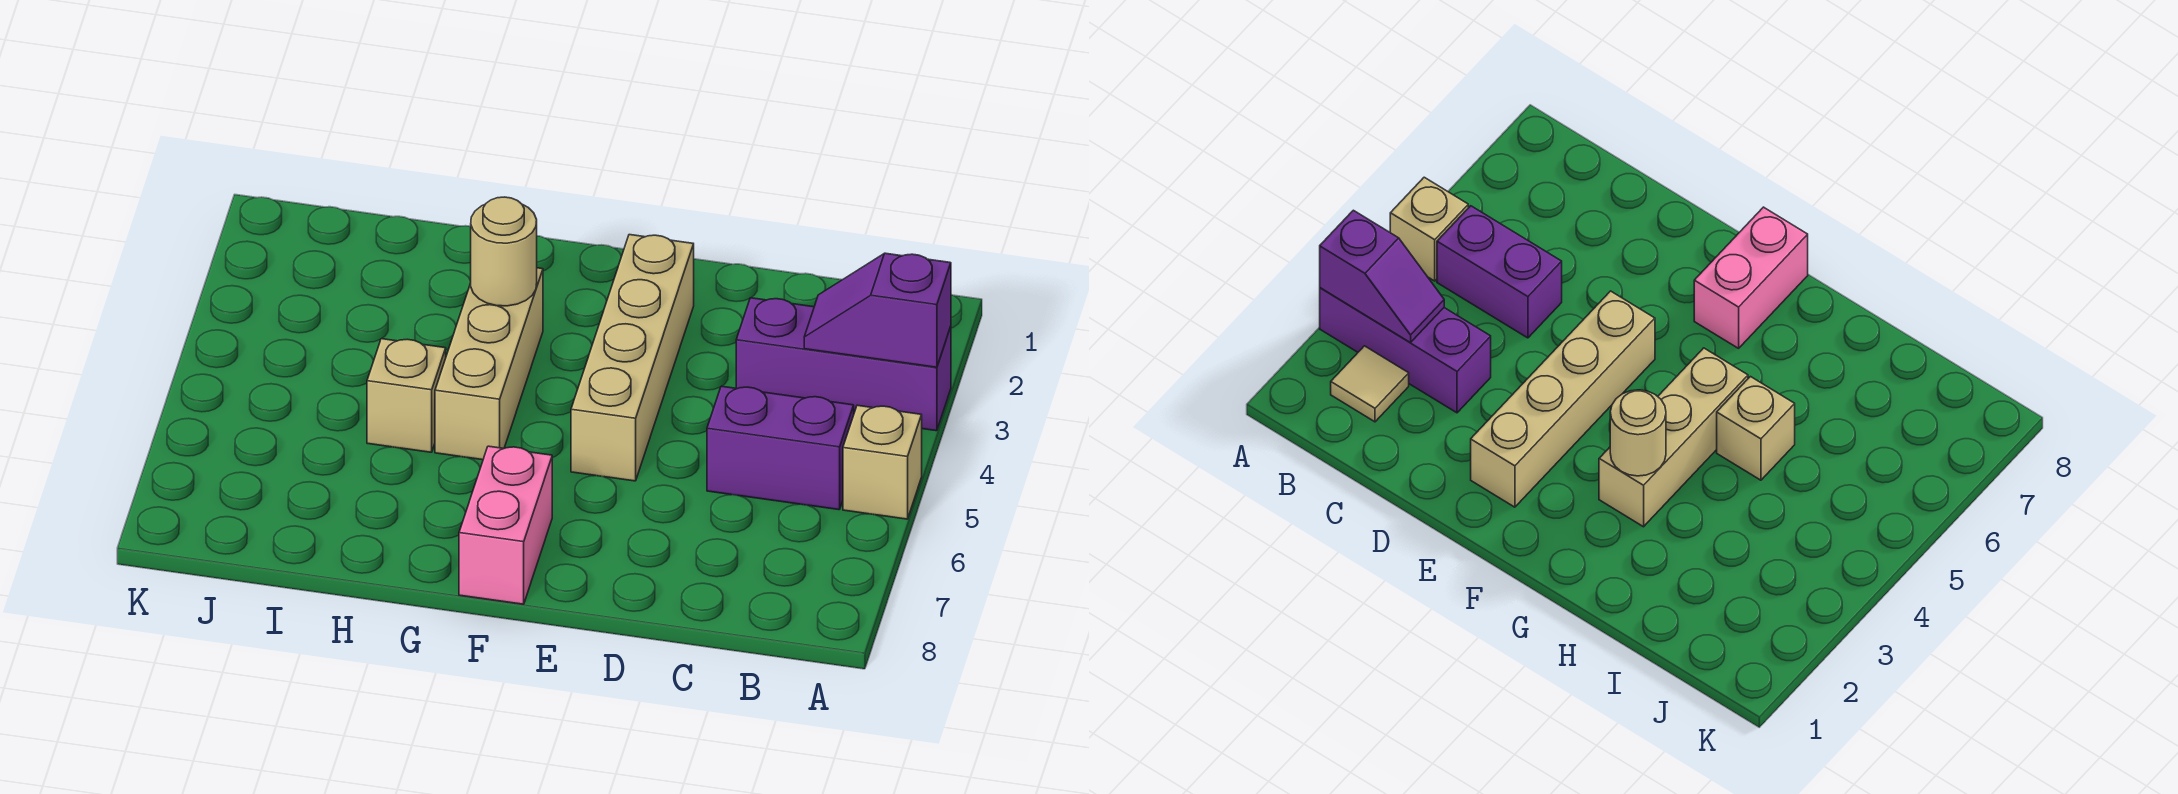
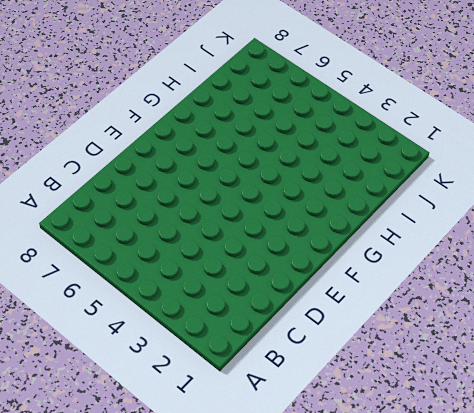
none -> purple brick A3:C3 level 1
none -> tan brick A5 level 1

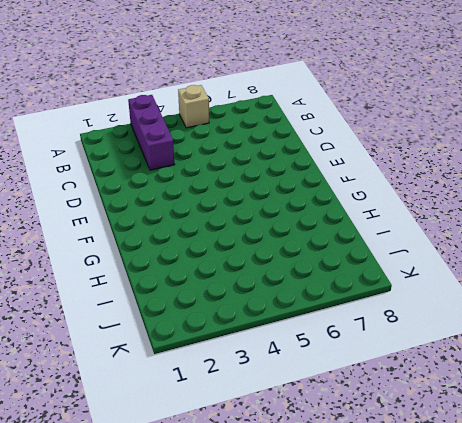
none -> tan tile B2 level 1
none -> purple brick B5:C5 level 1

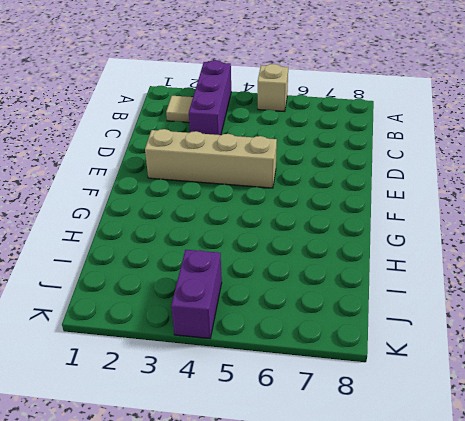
purple brick J4:K4 level 1 -> purple brick B5:C5 level 1
none -> pink brick F7:F8 level 1
none -> tan brick G3:G5 level 1

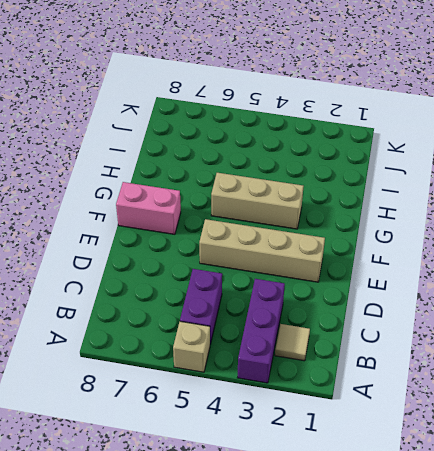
none -> tan brick H5 level 1
none -> purple slope A3:B3 level 2 top A

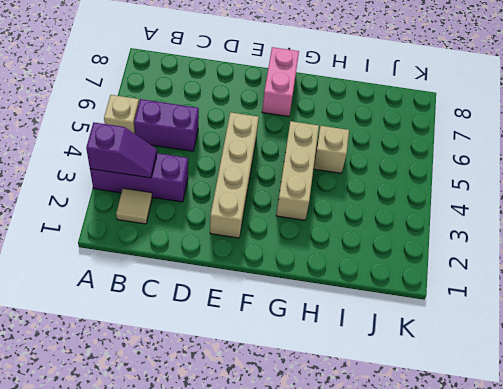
none -> tan round brick G3 level 2

